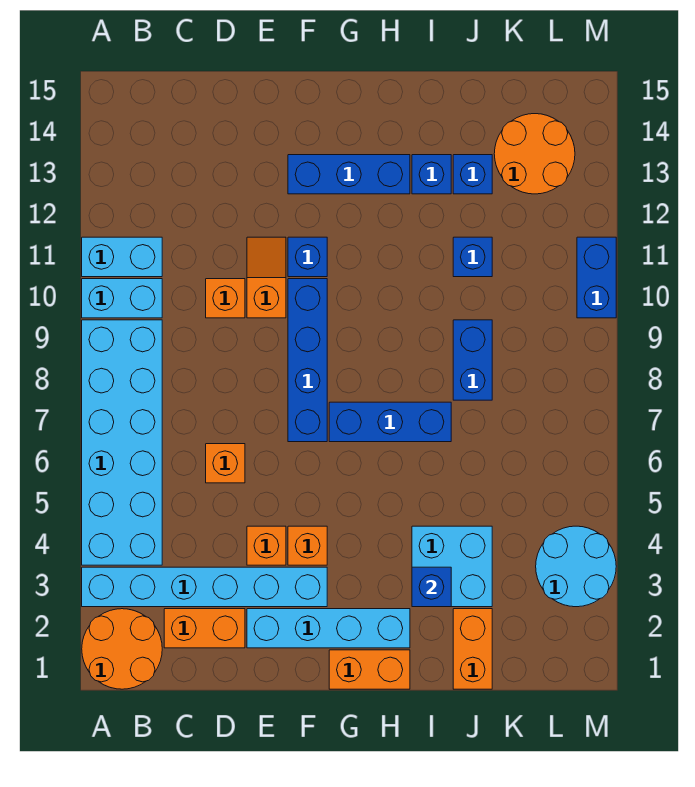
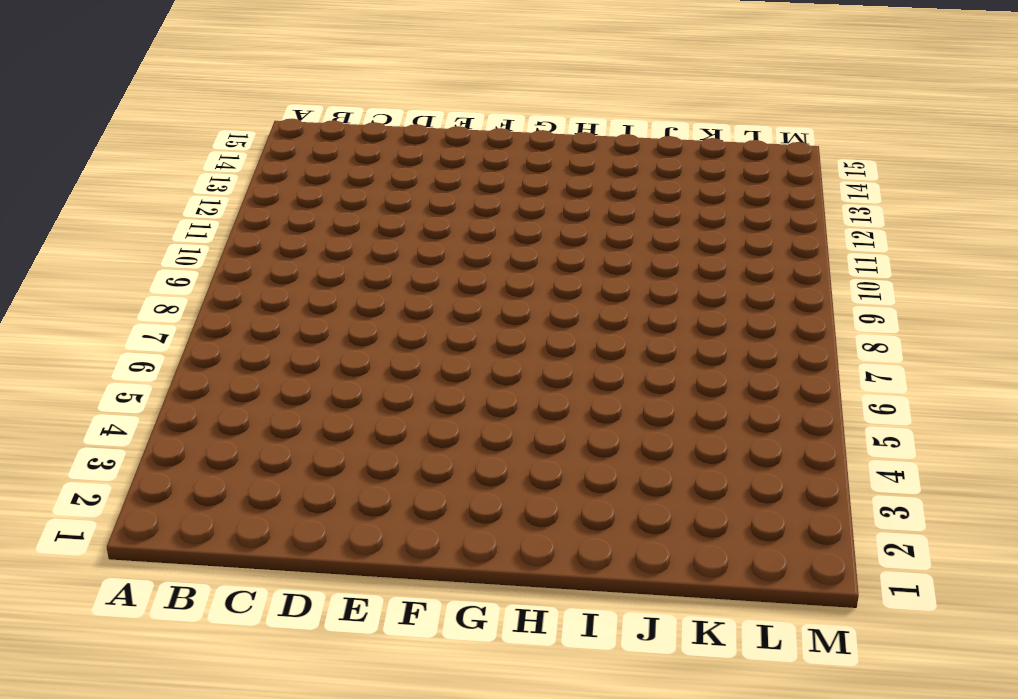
none -> orange round brick A1:B2 level 1
none -> cyan brick A3:F3 level 1
none -> cyan brick A4:B9 level 1

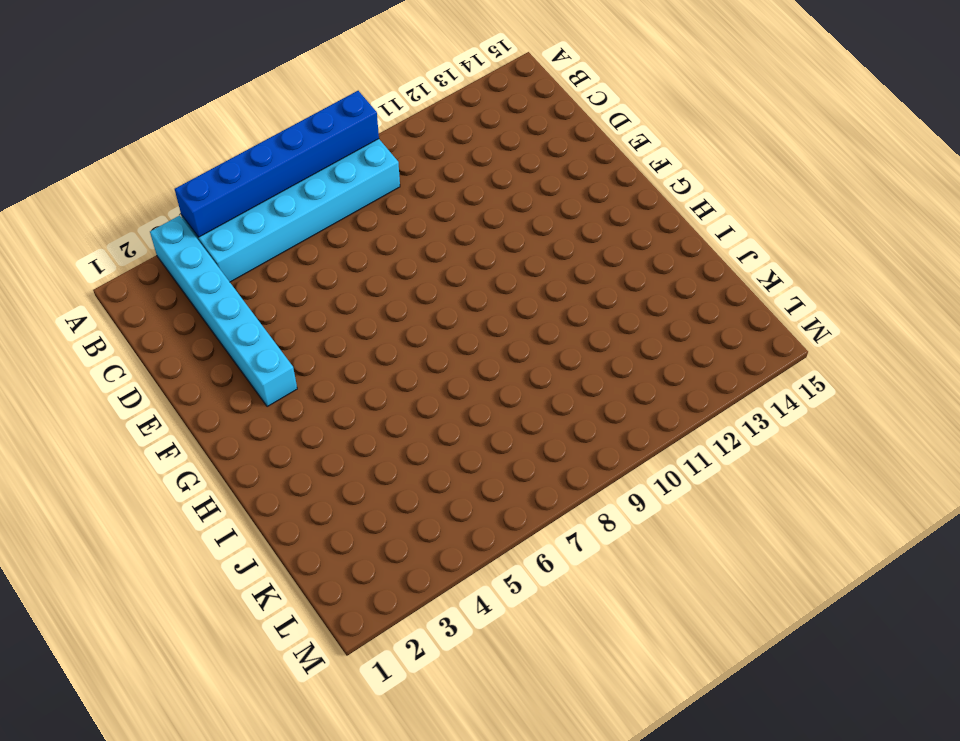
blue brick A4:A9 level 2 -> none
none -> orange round brick A1:B2 level 1
none -> cyan brick A10:B10 level 1
none -> cyan brick A11:B11 level 1

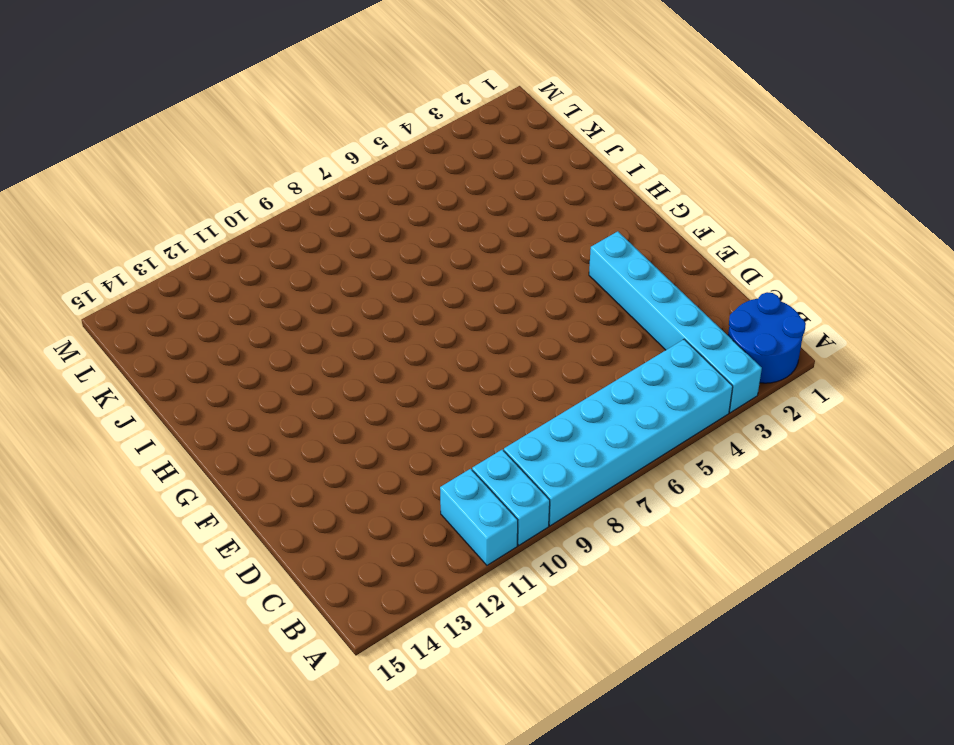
blue round brick A1:B2 level 1 -> orange round brick A1:B2 level 1
none -> orange brick C2:D2 level 1
none -> orange brick D6 level 1
none -> orange brick D10 level 1

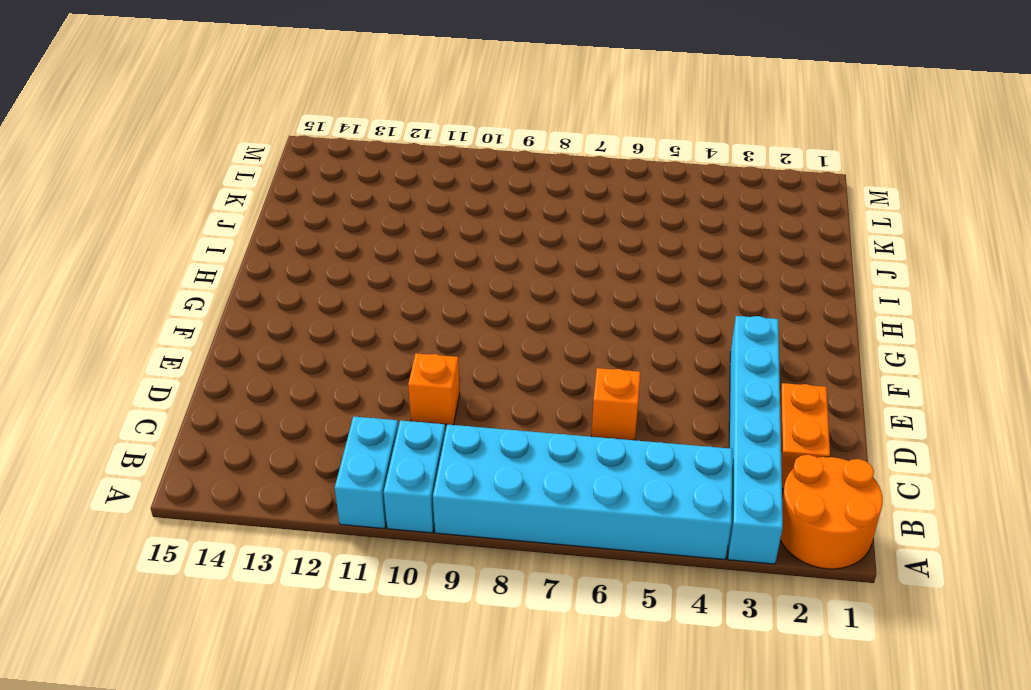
none -> cyan brick E2:H2 level 1
none -> orange brick E4 level 1
none -> orange slope E10:E11 level 1 top 10

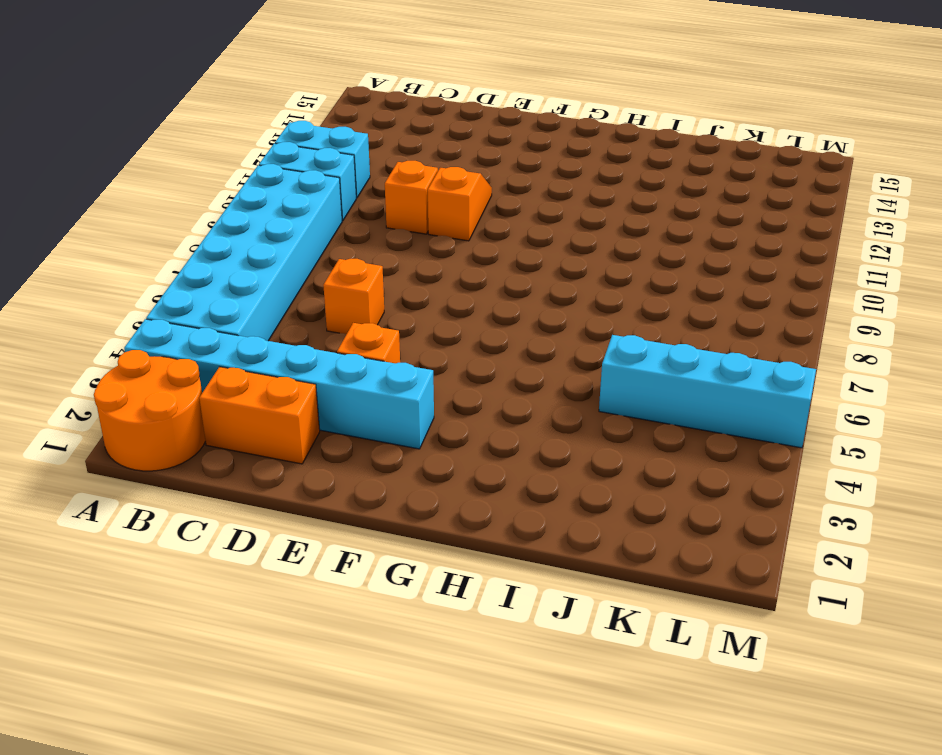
cyan brick J5:M5 level 1 -> cyan brick E2:H2 level 1
none -> orange brick F4 level 1
none -> blue brick F7:F10 level 1
none -> blue brick F11 level 1

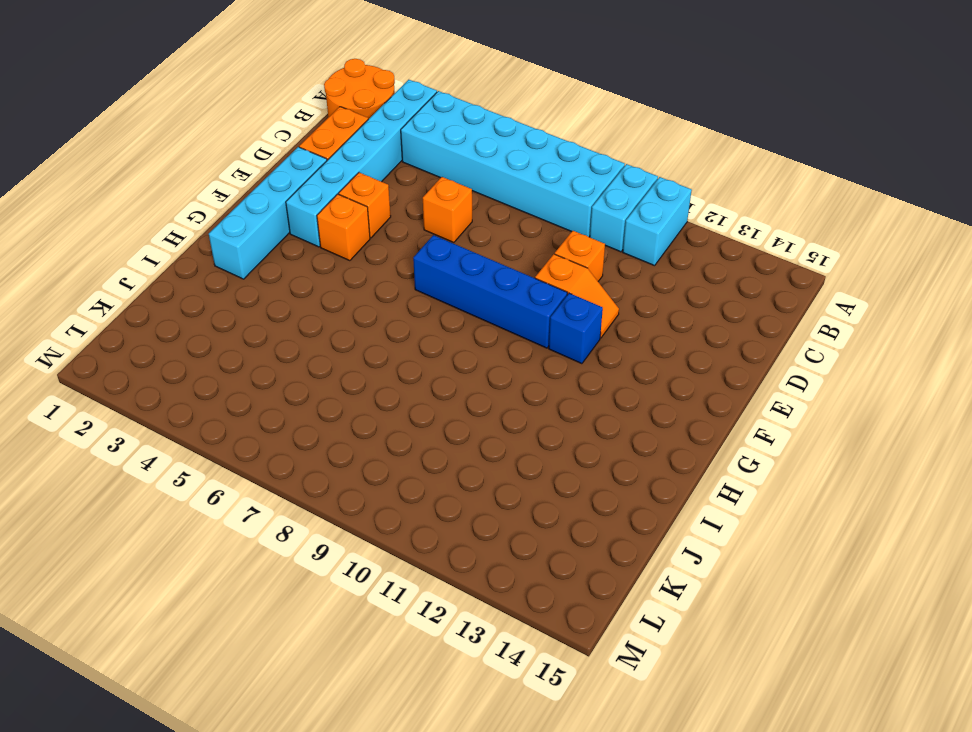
none -> blue brick F13:H13 level 1
none -> orange brick G1:H1 level 1
none -> blue brick G7:I7 level 1

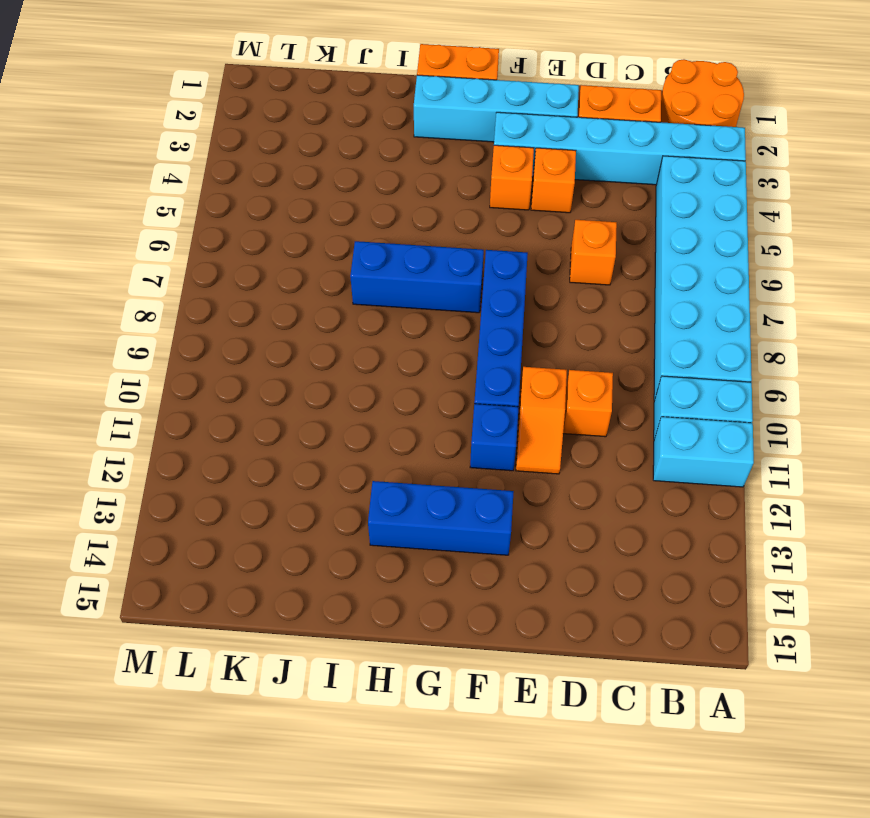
none -> cyan brick I3:J4 level 1
none -> blue brick I13 level 1
none -> orange brick J1:J2 level 1

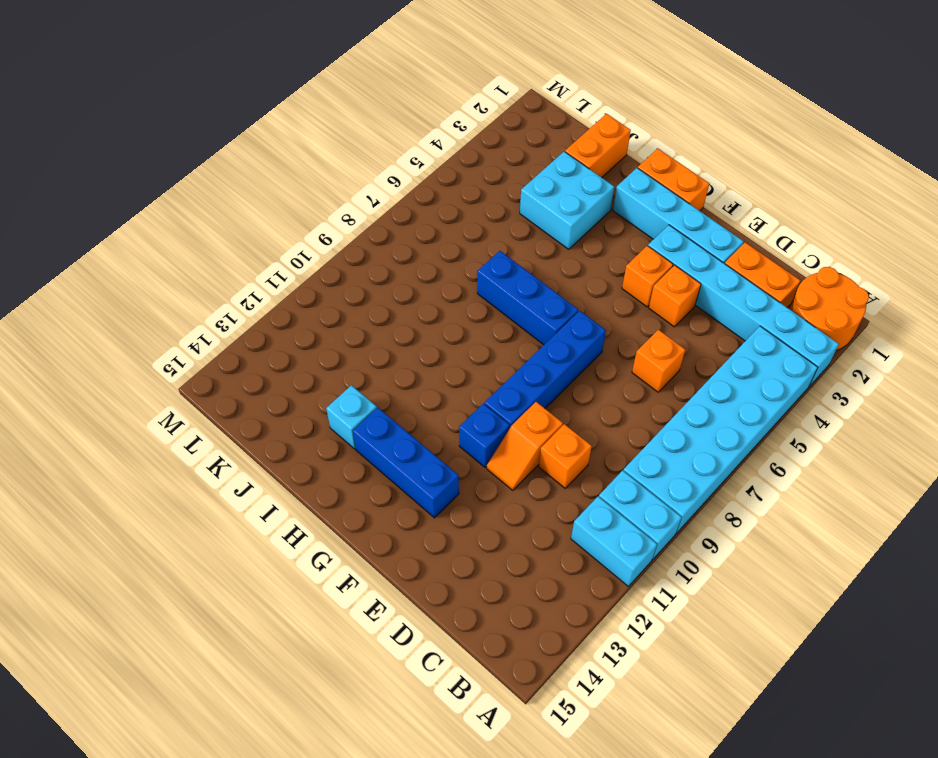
cyan brick I13 level 1 -> blue brick I13 level 1
none -> blue brick J8:J9 level 1
none -> blue brick J11 level 1
none -> blue brick J13 level 1

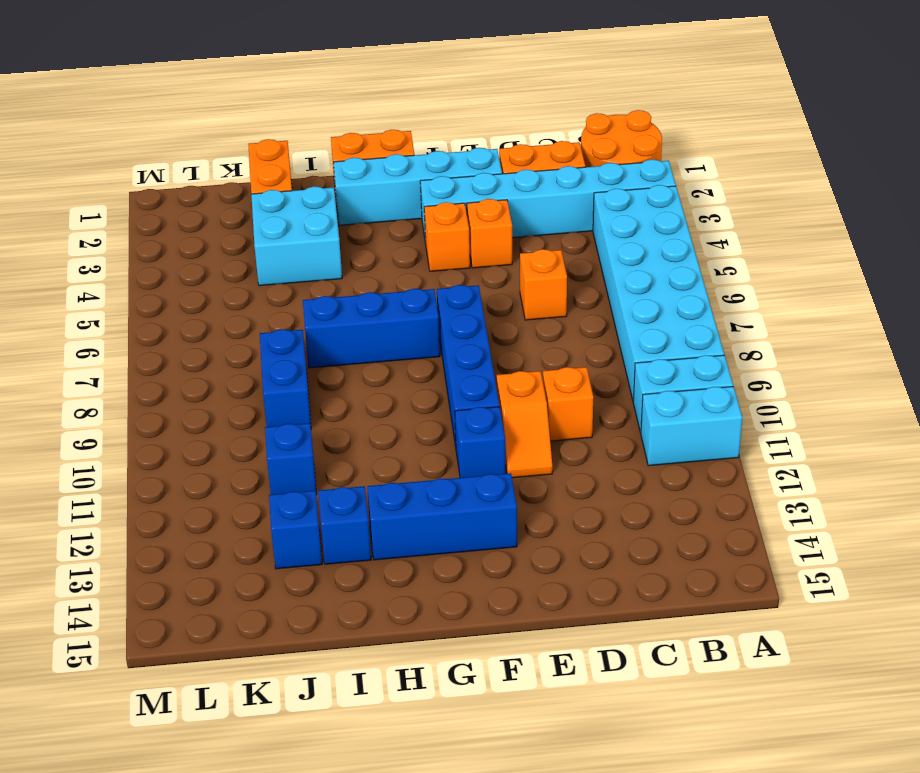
none -> orange round brick K13:L14 level 1
none -> cyan round brick L3:M4 level 1
none -> blue brick M10:M11 level 1

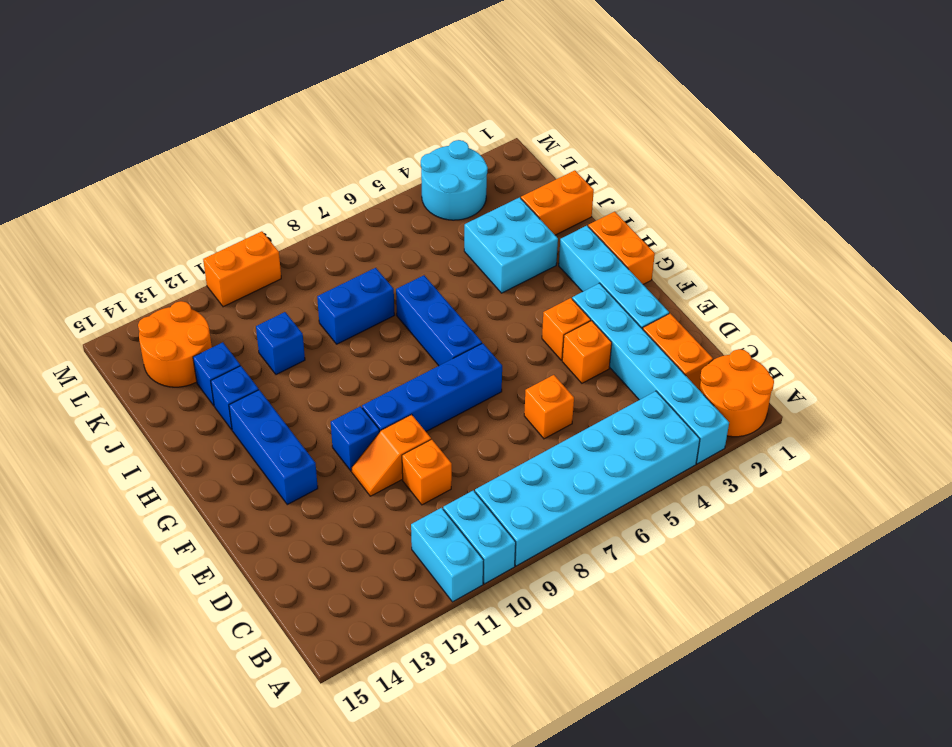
orange brick M10:M11 level 1 -> blue brick M10:M11 level 1
none -> blue brick I3 level 2

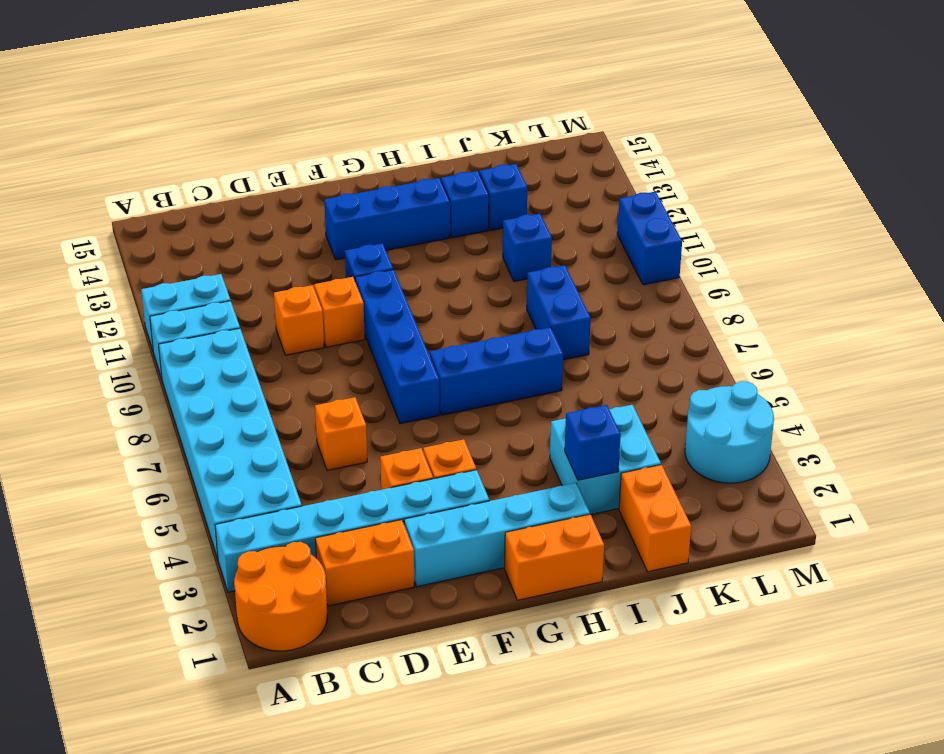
none -> orange round brick K13:L14 level 1

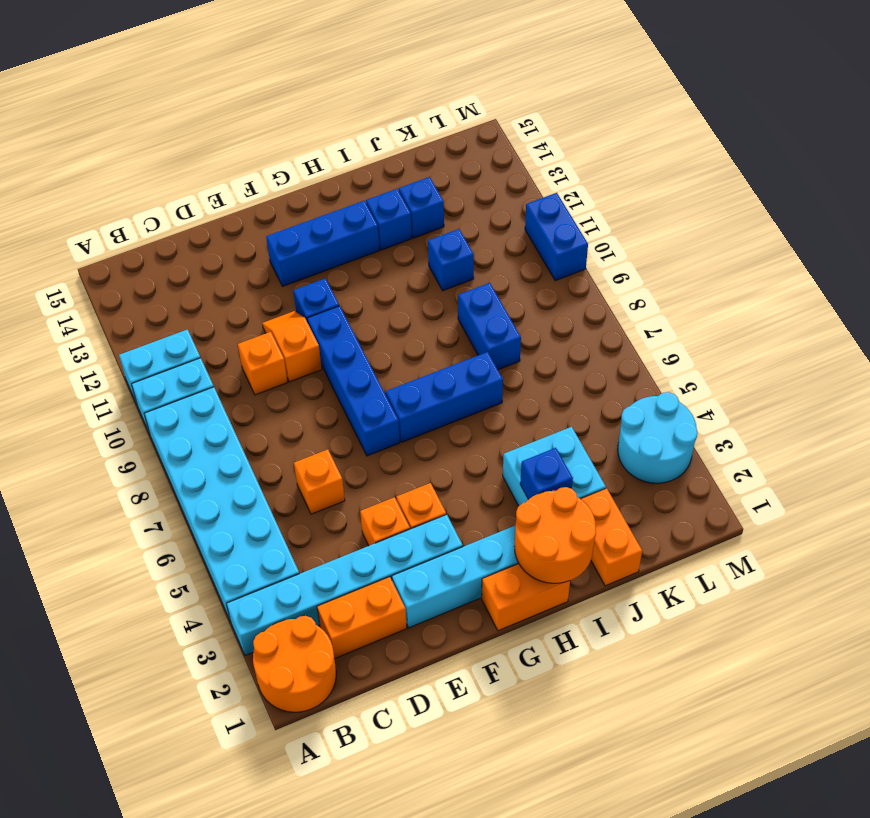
orange round brick H1:I2 level 2 -> orange round brick K13:L14 level 1

